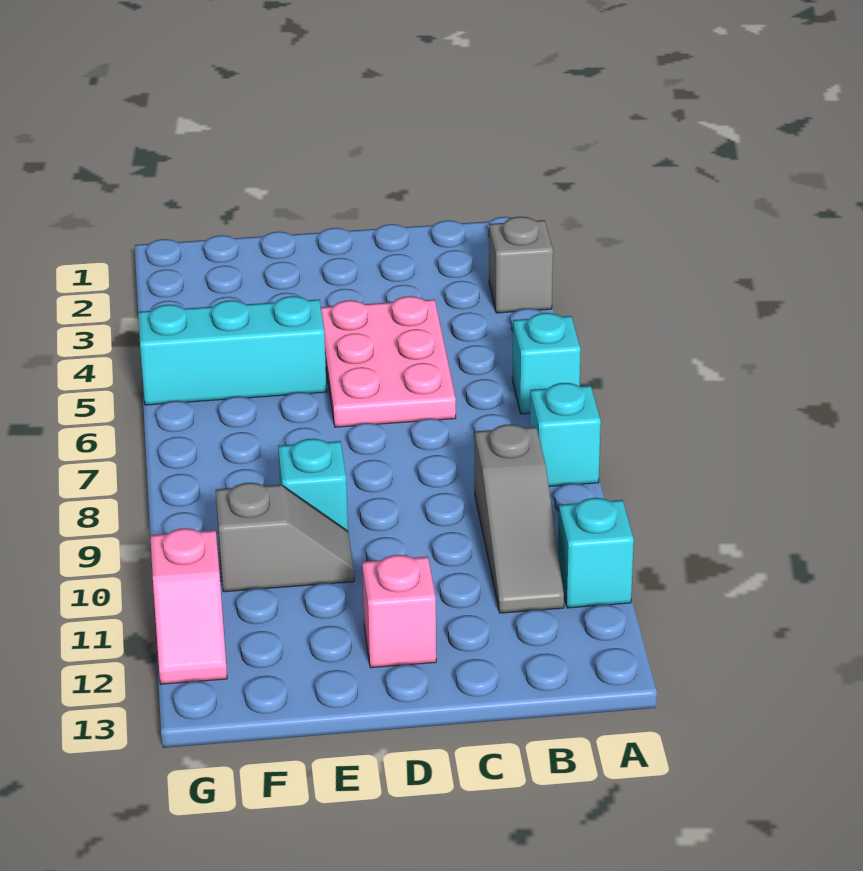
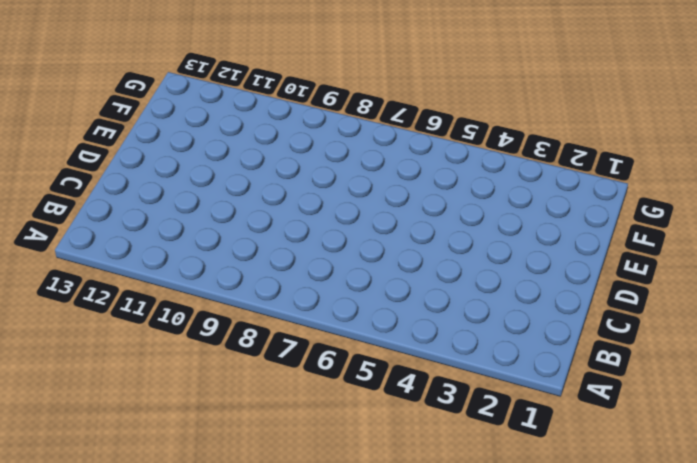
none -> grey brick A3 level 1
none -> cyan brick A6 level 1

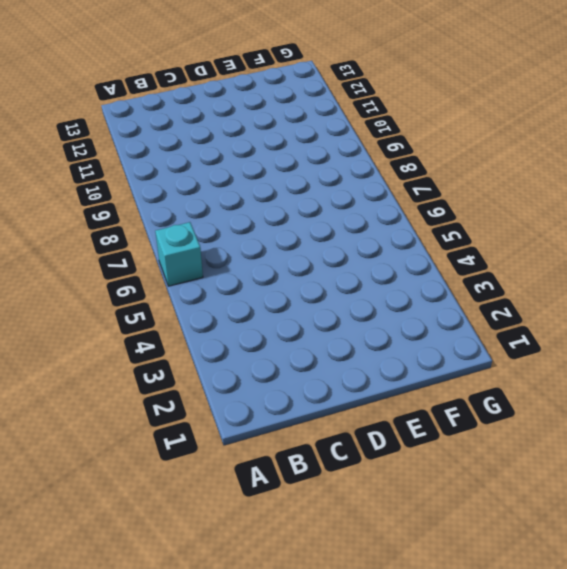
none -> grey brick A3 level 1
none -> cyan brick A8 level 1

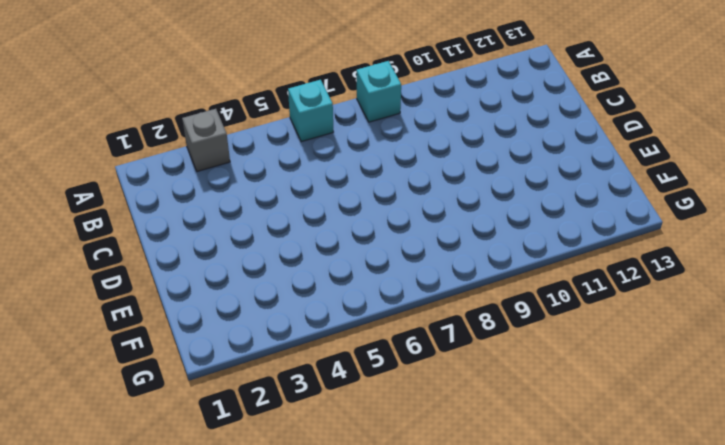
none -> cyan brick A11 level 1
none -> grey slope B9:B11 level 1 top 9

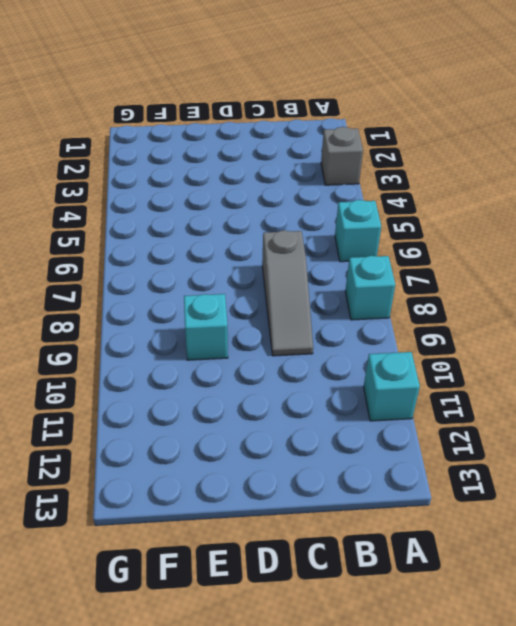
grey slope C7:C9 level 1 top 7 -> grey slope B9:B11 level 1 top 9
none -> pink plate C4:D6 level 1
none -> pink brick D12 level 1

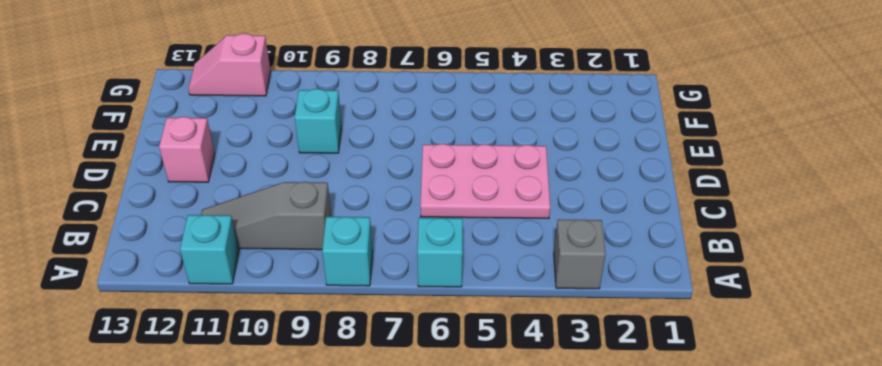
none -> cyan brick E5:G5 level 1
none -> grey slope E10:F10 level 1 top F

